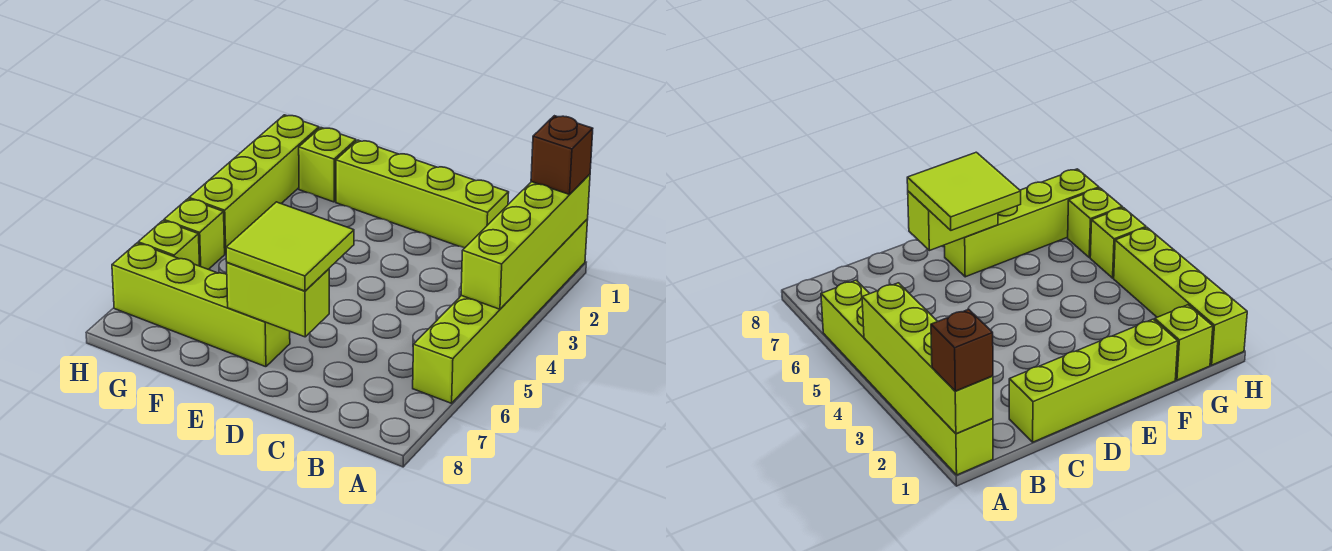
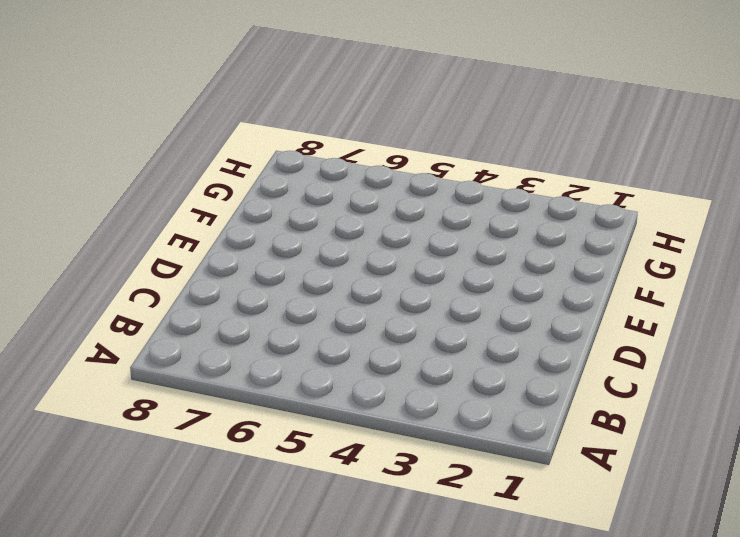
none -> lime brick A1:A6 level 1
none -> lime brick C1:F1 level 1

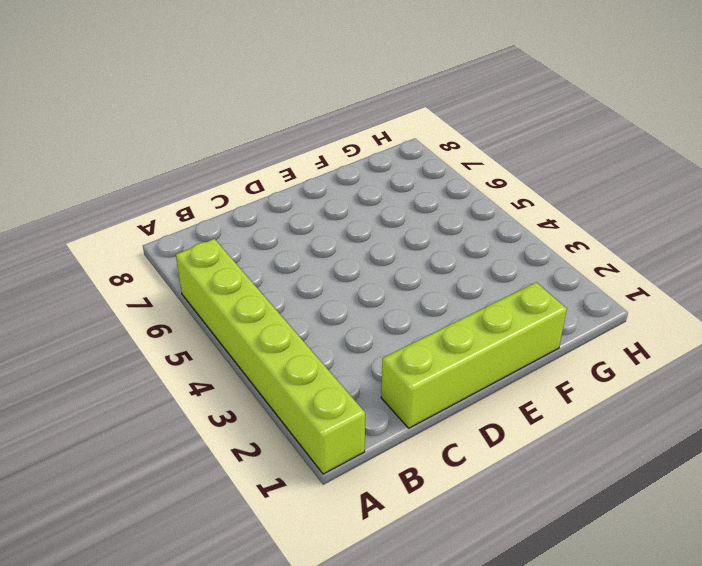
none -> lime brick E7:H7 level 1
none -> lime brick G1 level 1

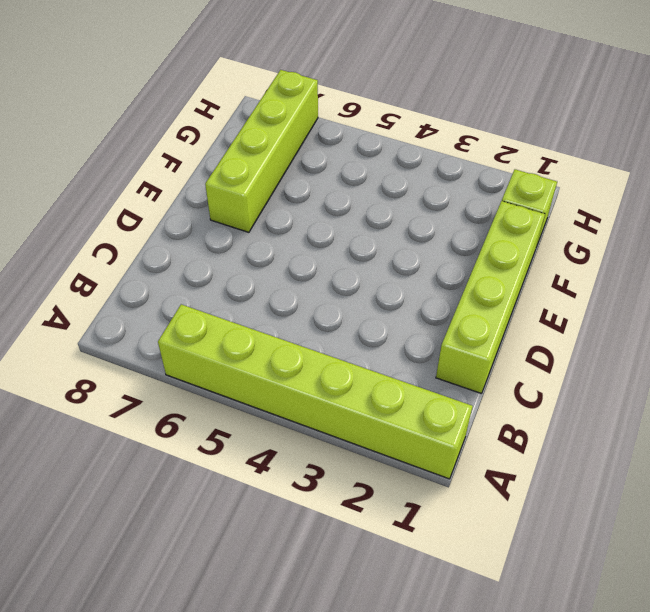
none -> lime brick H1:H4 level 1
none -> lime brick H5 level 1

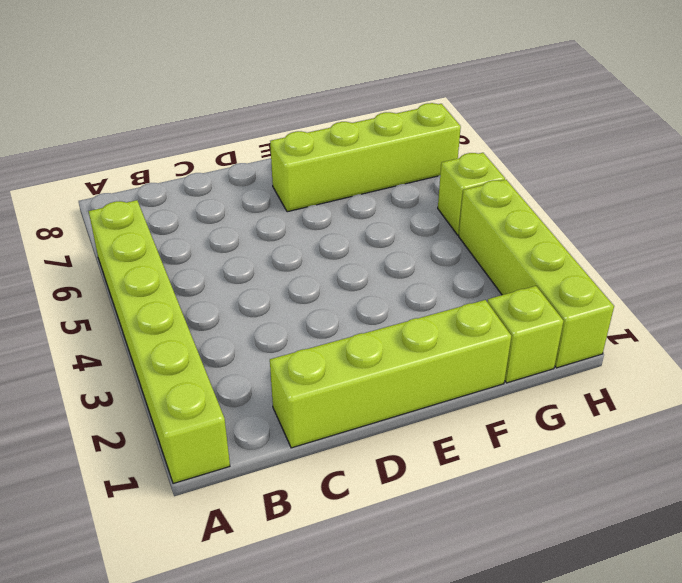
none -> lime brick H6 level 1
none -> lime brick A1:A4 level 2

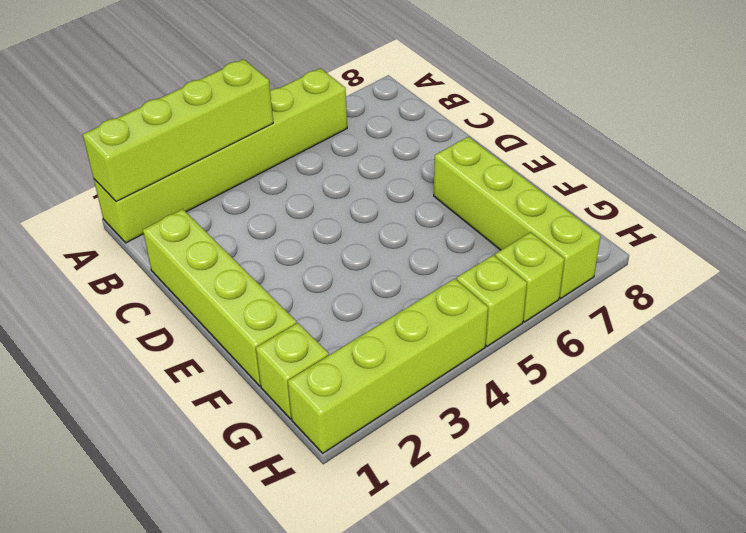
none -> lime brick D7:E7 level 2
none -> brown brick A1 level 3

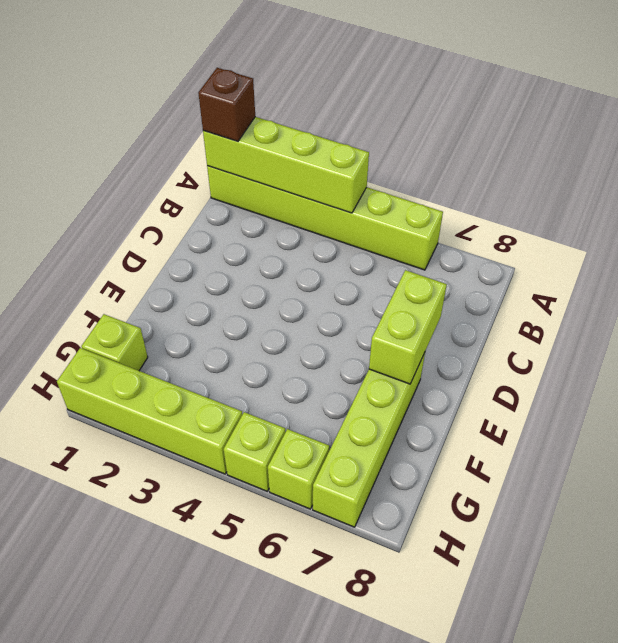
none -> lime brick C1:F1 level 1
none -> lime tile D6:E7 level 3

